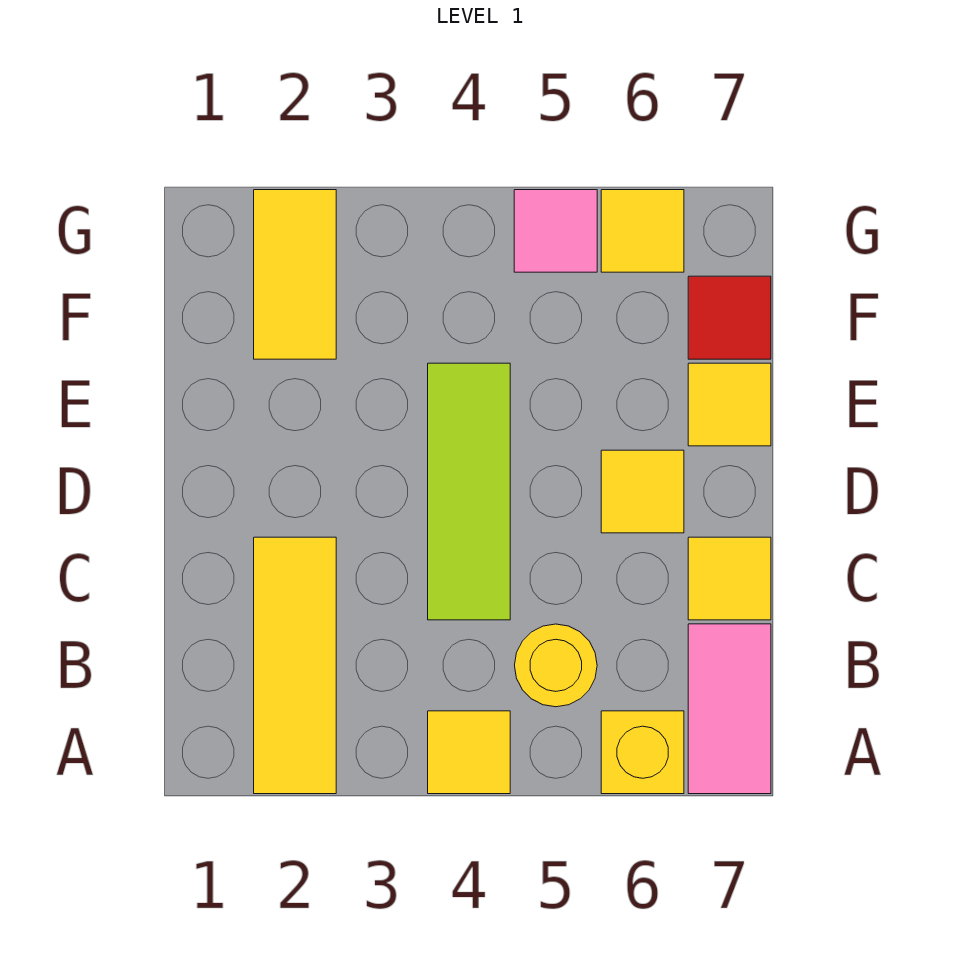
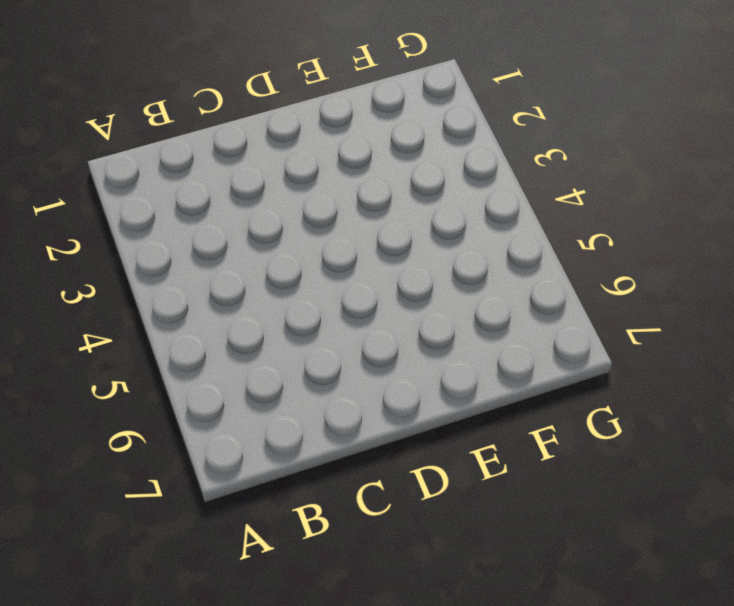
none -> yellow tile A2:C2 level 1
none -> yellow tile A4 level 1
none -> yellow brick A6 level 1

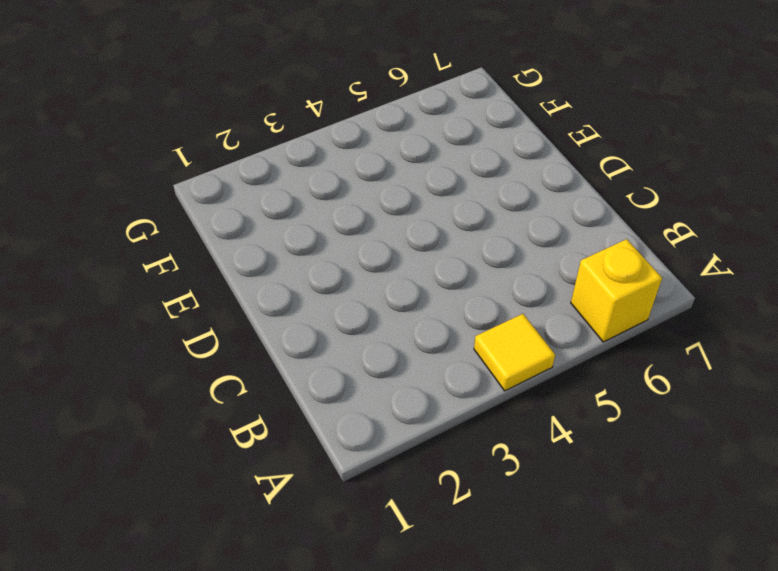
none -> yellow tile A2:C2 level 1
none -> pink tile A7:B7 level 1
none -> yellow round brick B5 level 1

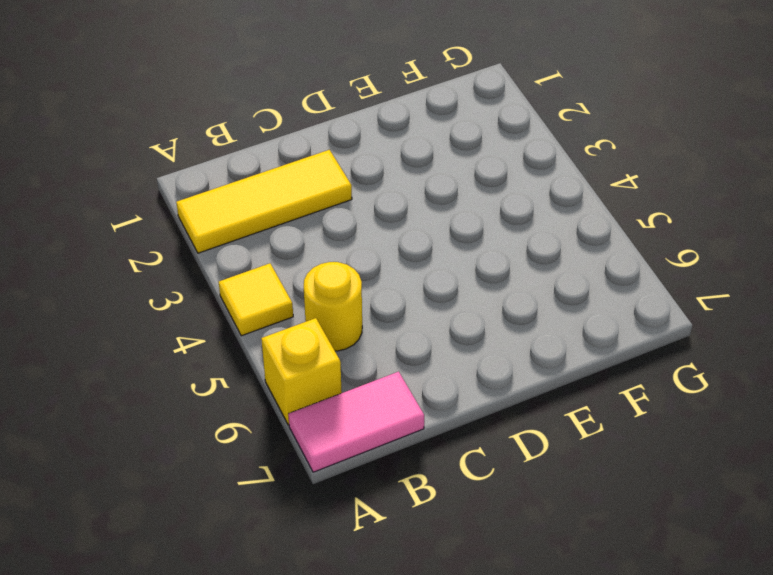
none -> lime tile C4:E4 level 1
none -> yellow tile C7 level 1
none -> yellow tile D6 level 1

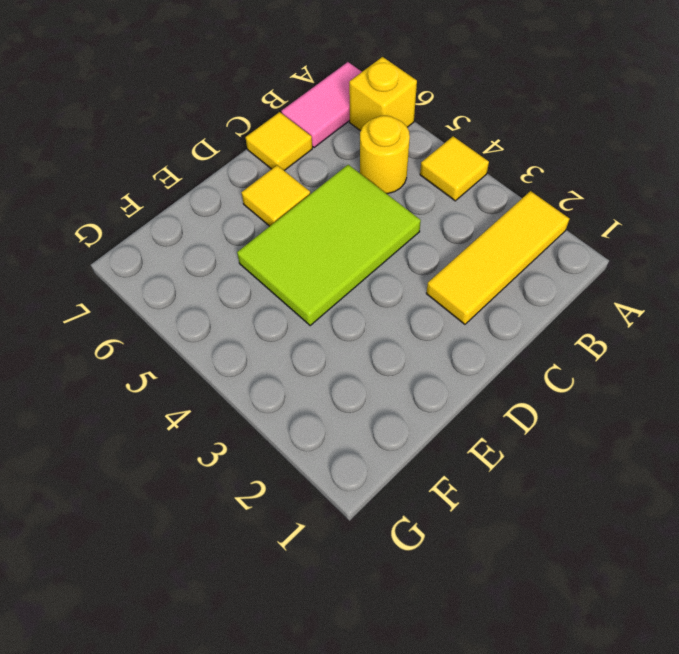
lime tile C4:E5 level 1 -> lime tile C4:E4 level 1
none -> yellow tile E7 level 1
none -> yellow tile F2:G2 level 1
none -> red tile F7 level 1

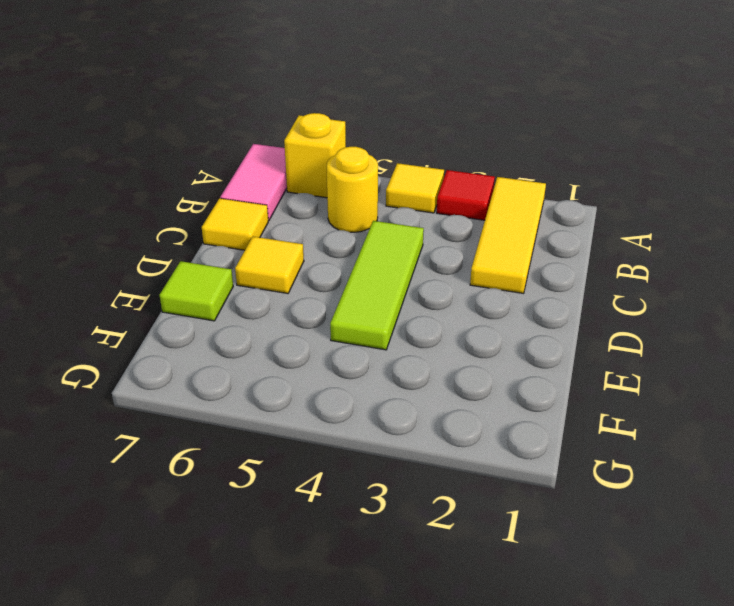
red tile A3 level 1 -> red tile F7 level 1
lime tile E7 level 1 -> yellow tile E7 level 1
none -> yellow tile F2:G2 level 1
none -> pink tile G5 level 1
none -> yellow tile G6 level 1

